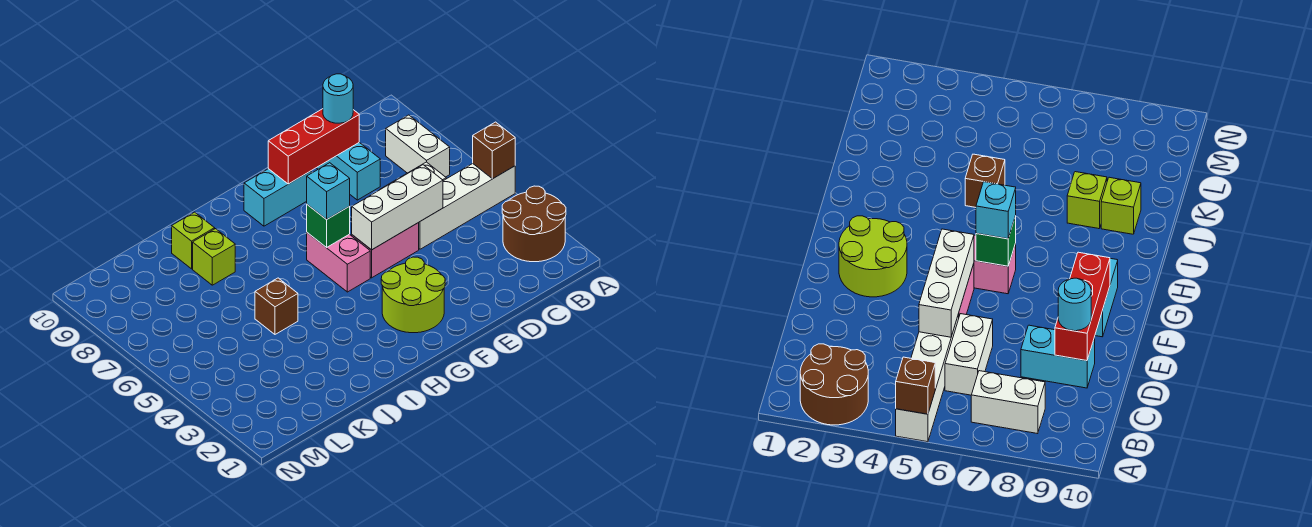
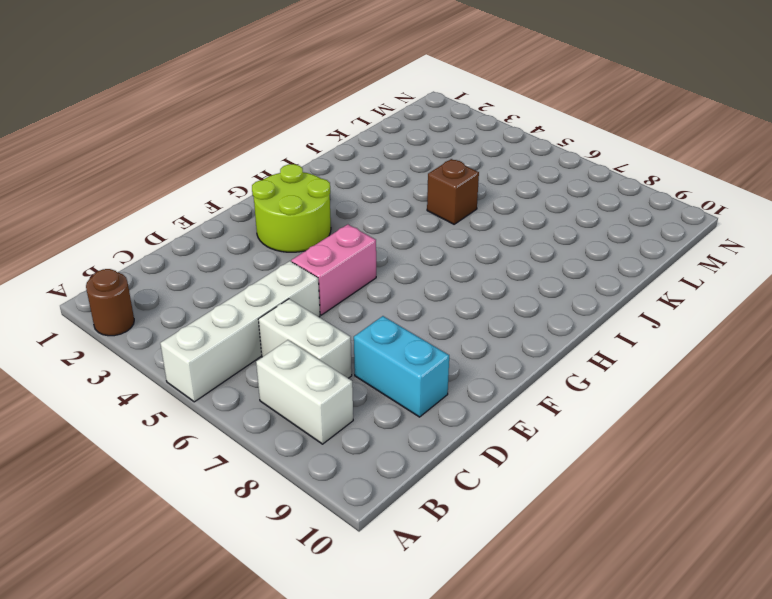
brown round brick A2 level 1 -> brown round brick A2:B3 level 1
white brick C6:C7 level 1 -> white brick C6:D6 level 1
none -> cyan brick F9:G9 level 1
none -> pink brick G5:G6 level 1
none -> lime brick J8 level 1

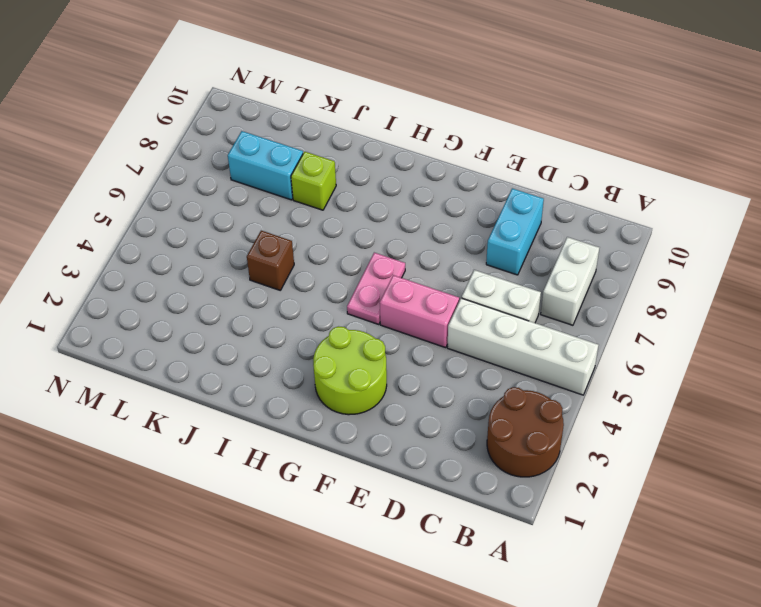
pink plate G5:G6 level 1 -> pink brick G5:G6 level 1
cyan brick K8:L8 level 1 -> cyan brick F9:G9 level 1
none -> lime brick J9 level 1
none -> brown brick A5 level 2
none -> white brick D5:F5 level 2

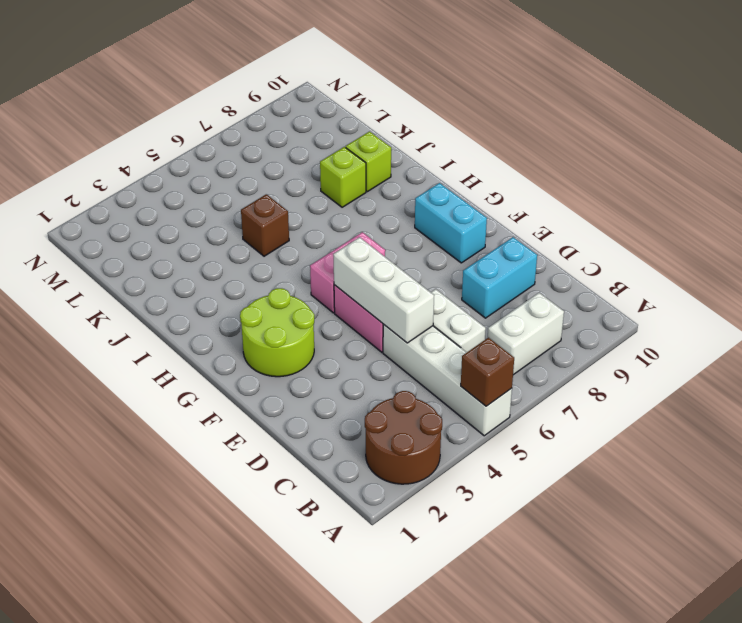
none -> red brick D9:F9 level 2
none -> green brick G6 level 2
none -> cyan round brick D9 level 3

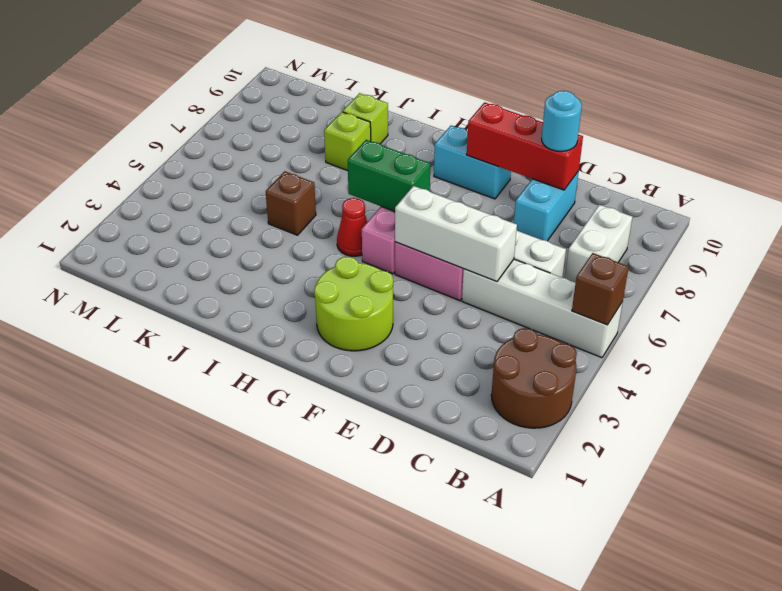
green brick G6:H6 level 2 -> green brick G6 level 2
red cone H5 level 1 -> none
none -> cyan brick G6 level 3

